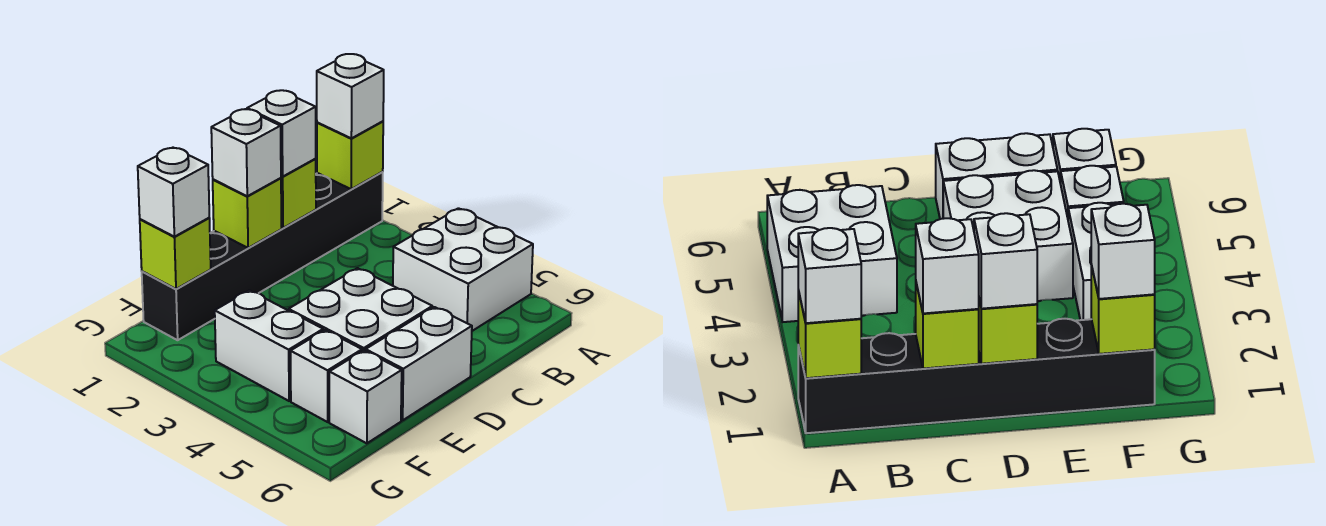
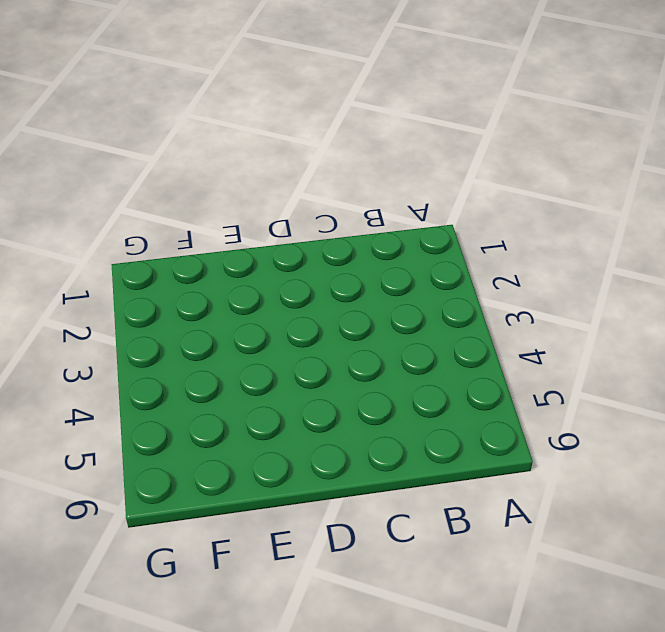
none -> black brick A1:F1 level 1
none -> white brick A4:B5 level 1
none -> white brick D4:E5 level 1

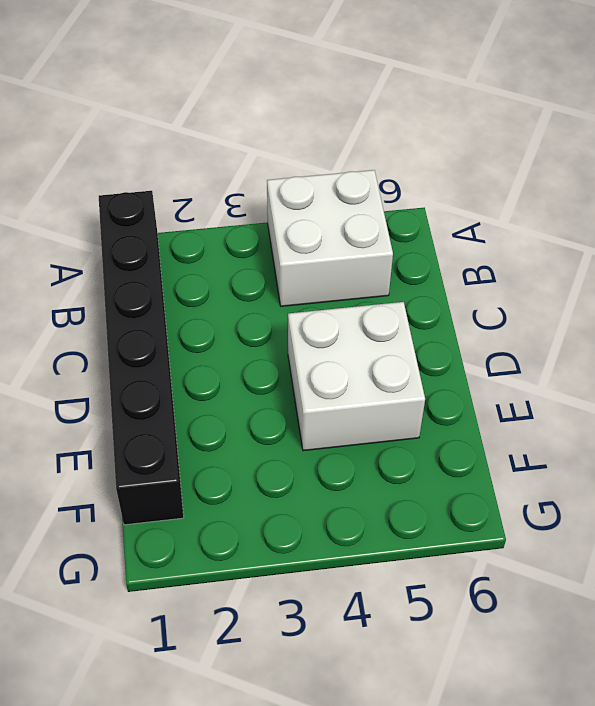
none -> white brick D6:E6 level 1
none -> white brick F3:F4 level 1
none -> white brick F5 level 1

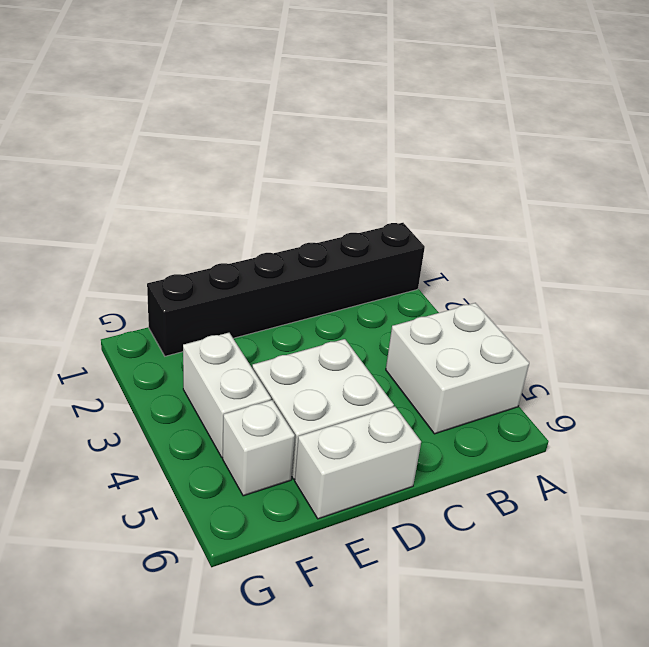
none -> white brick F6 level 1
none -> lime brick A1 level 2
none -> lime brick C1 level 2

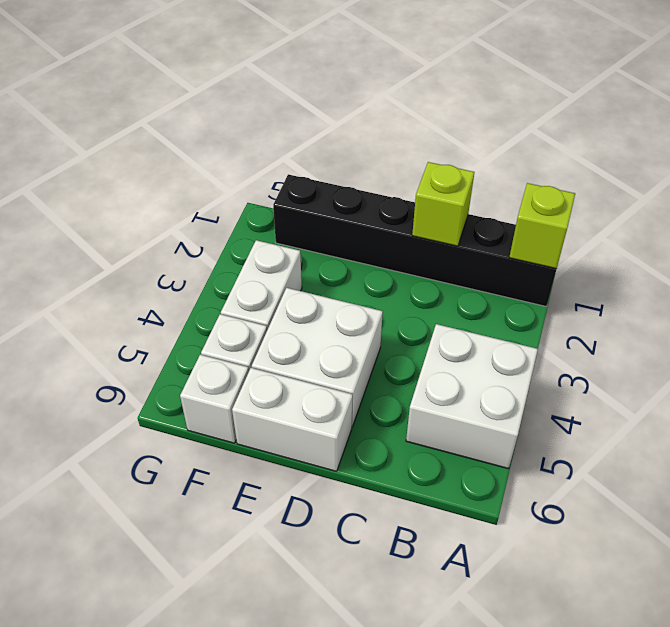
none -> lime brick D1 level 2
none -> lime brick F1 level 2
none -> white brick A1 level 3

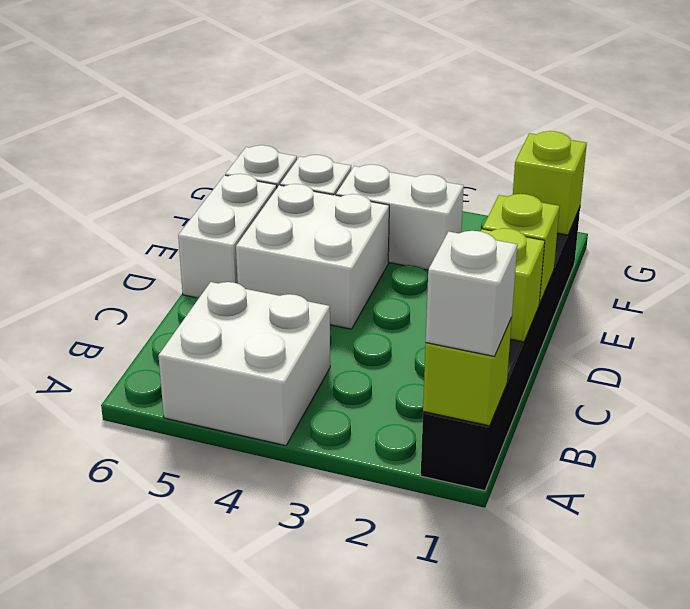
none -> white brick C1 level 3
none -> white brick D1 level 3
none -> white brick F1 level 3

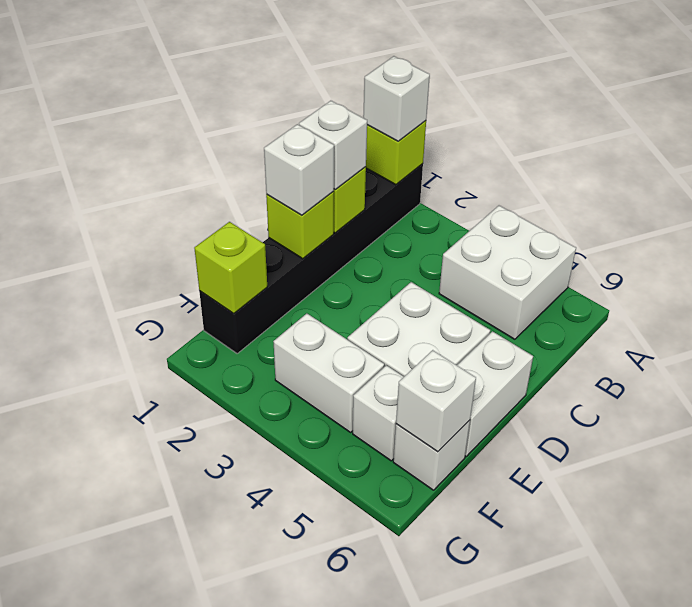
white brick F6 level 2 -> white brick F1 level 3

